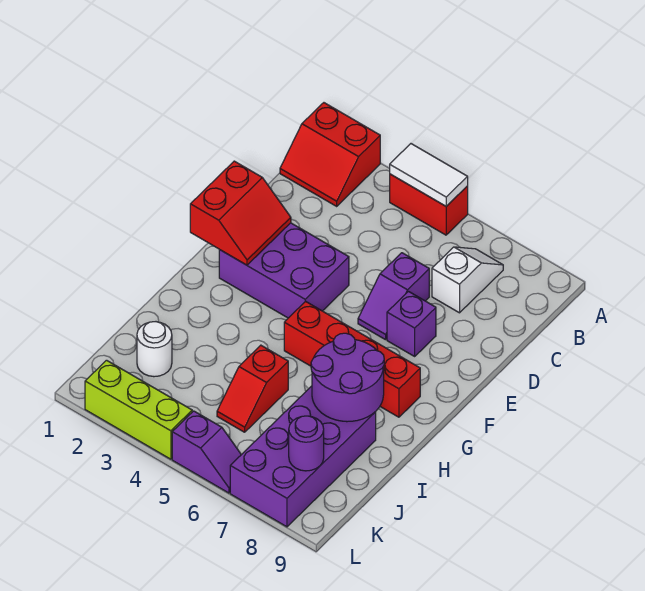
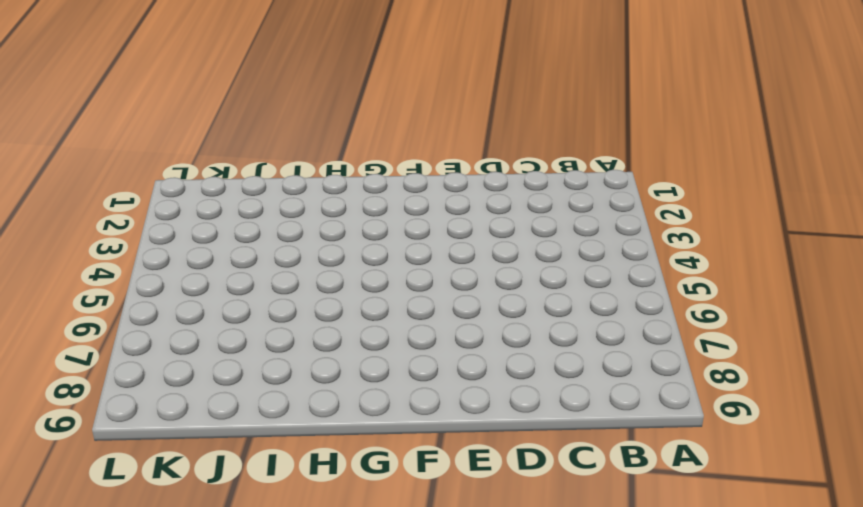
none -> red slope A1:B2 level 1 top A
none -> red brick A4:A5 level 1
none -> white slope B7:C7 level 1 top C

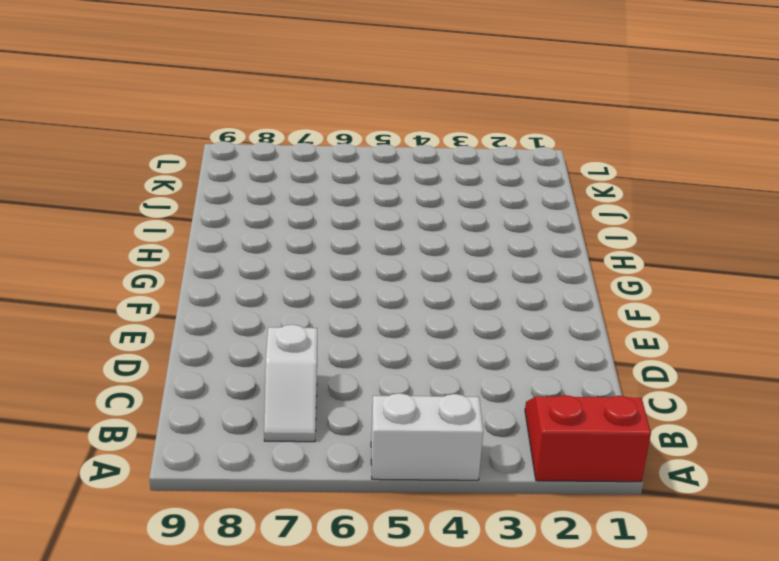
white brick A4:A5 level 1 -> red brick A4:A5 level 1
none -> purple slope D6:E6 level 1 top D
none -> purple brick E2:F4 level 1
none -> purple brick E7 level 1

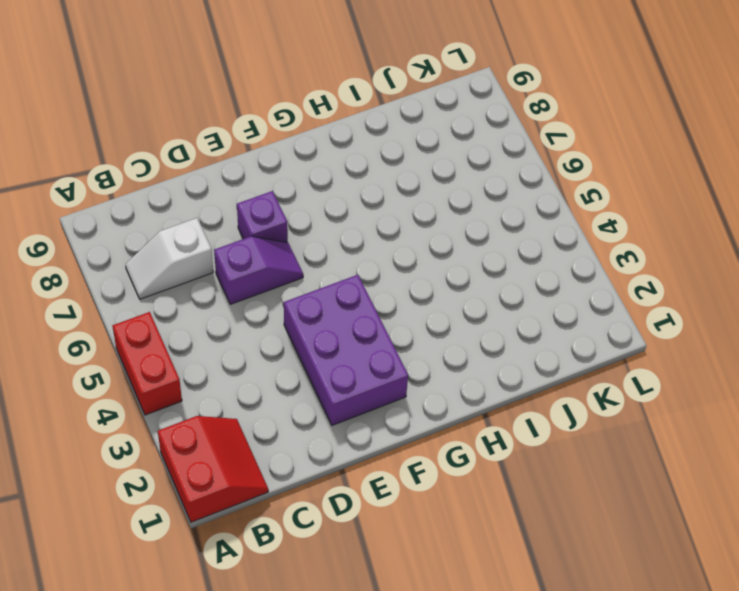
none -> red brick G5:G8 level 1
none -> red slope I5:J5 level 1 top I
none -> purple brick I7:L8 level 1

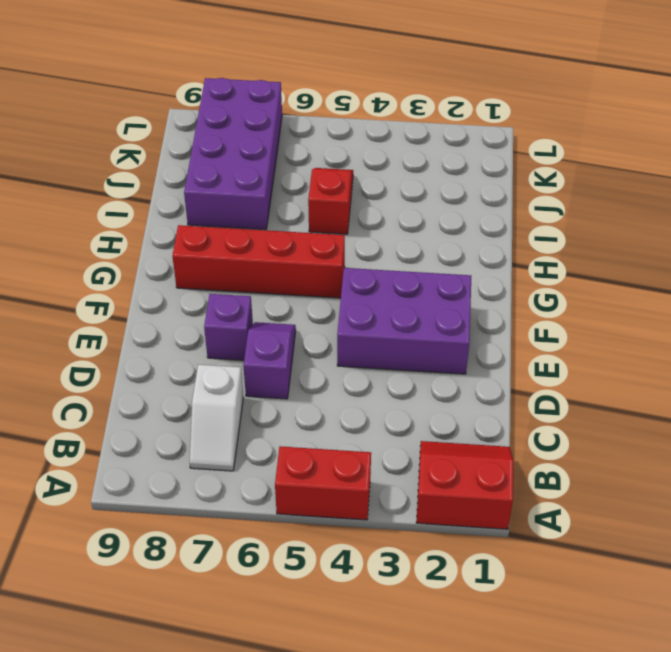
none -> white round brick J2 level 1
none -> lime brick L2:L4 level 1
none -> purple slope L5:L6 level 1 top 5

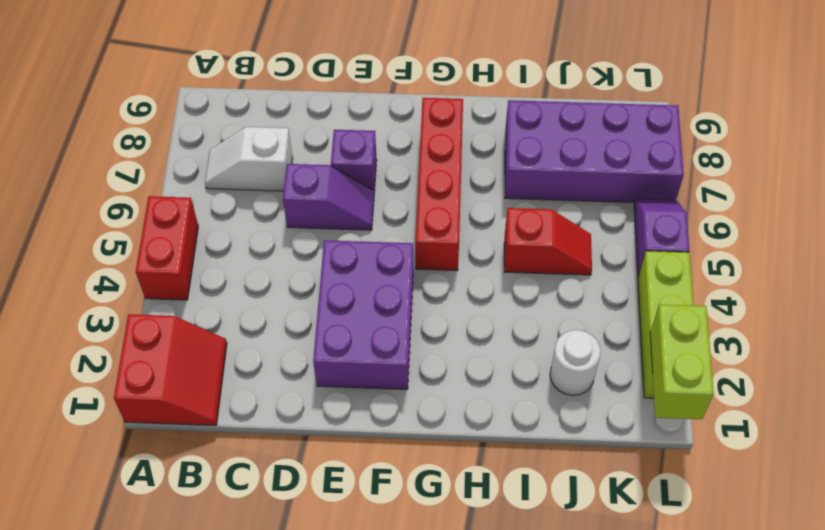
lime brick L1:L2 level 2 -> none
none -> white tile A4:A5 level 2
none -> red slope E1:F2 level 2 top 1
none -> purple round brick H7:I8 level 2

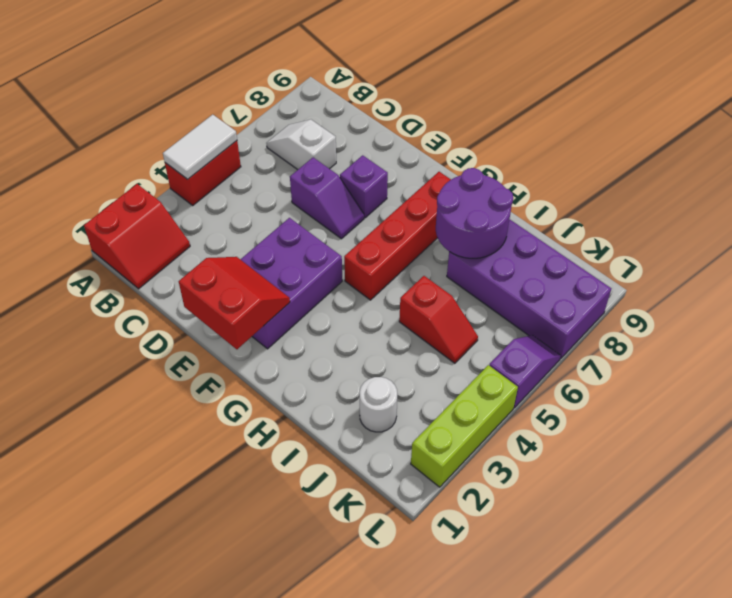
none -> purple round brick K8 level 2

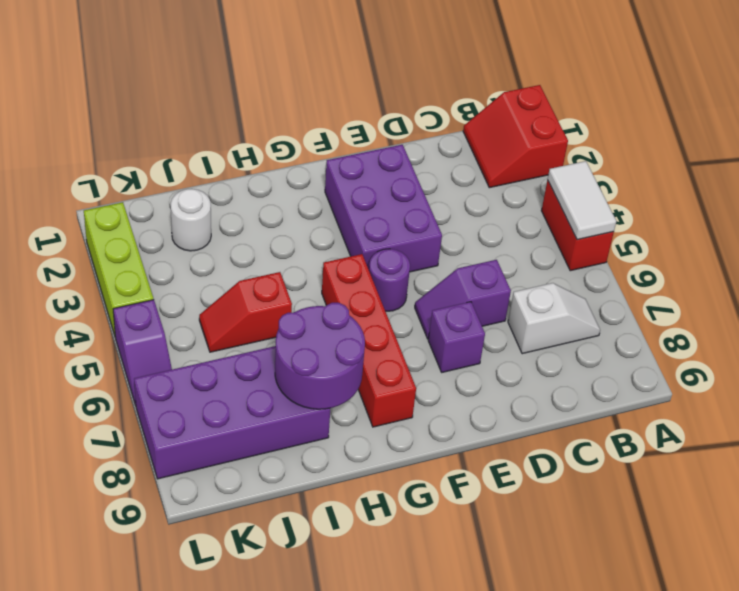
purple round brick F5 level 1 -> purple round brick K8 level 2
none -> red slope E1:F2 level 2 top 1

